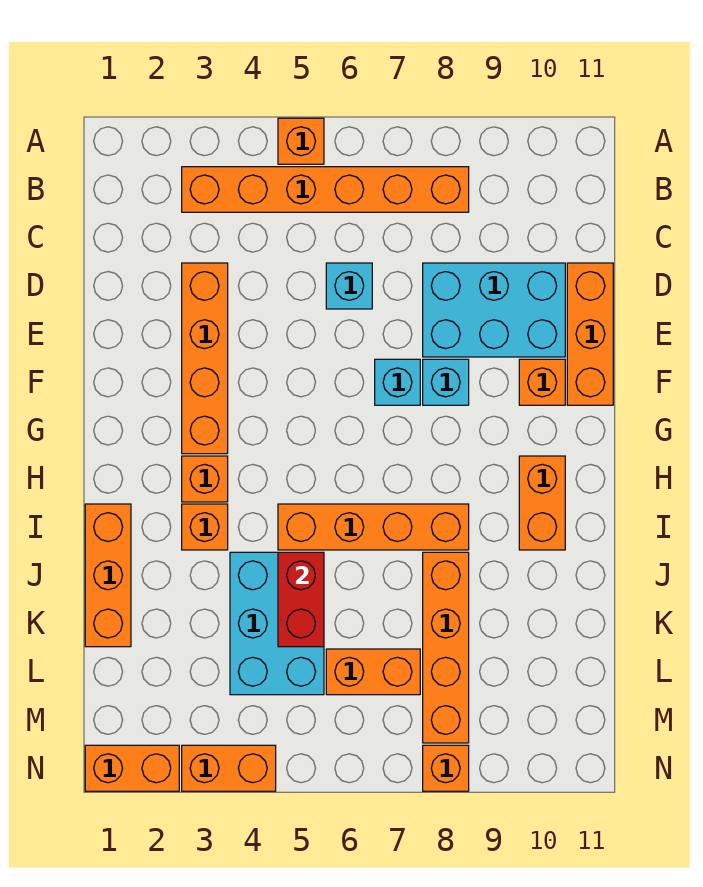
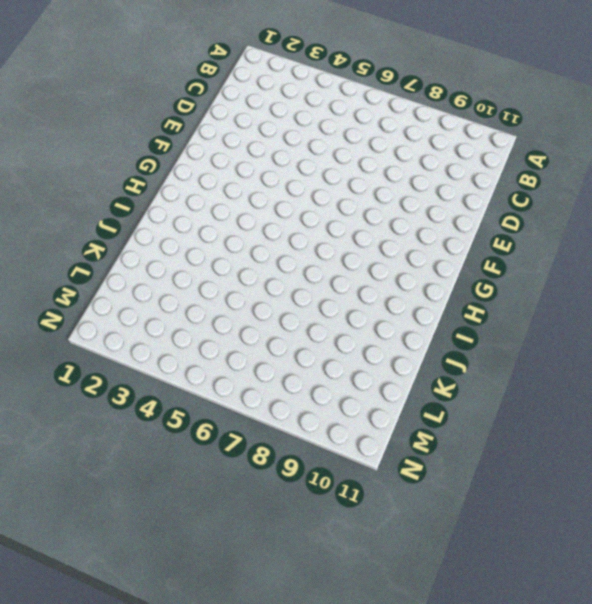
none -> orange brick A5 level 1
none -> orange brick B3:B8 level 1
none -> orange brick D3:G3 level 1

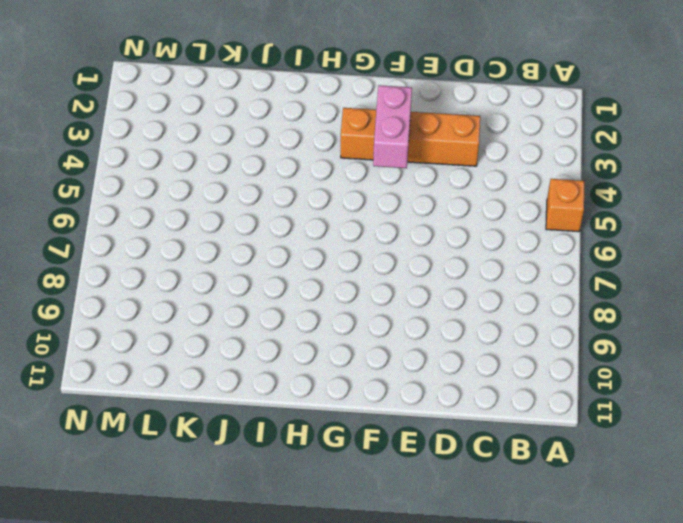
pink brick F3:F4 level 2 -> none
none -> orange brick B3:B8 level 1
none -> cyan brick D6 level 1
none -> cyan brick D8:E10 level 1

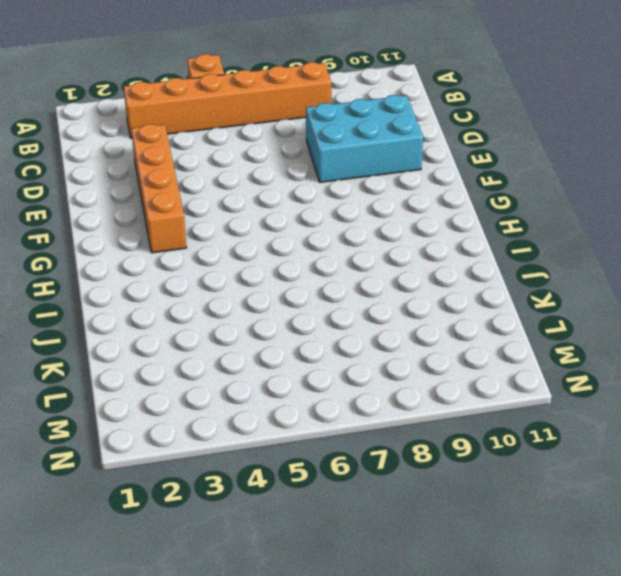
none -> cyan brick D6 level 1
none -> orange brick D11:F11 level 1
none -> cyan brick F7 level 1

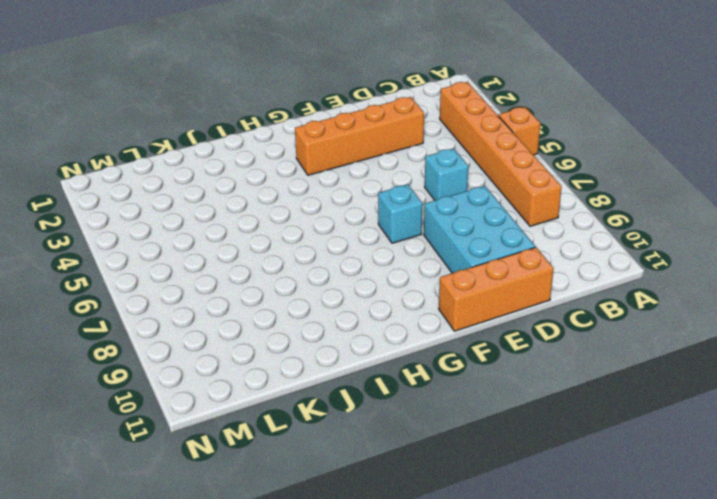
none -> cyan brick F8 level 1
none -> orange brick F10 level 1
none -> orange brick H3 level 1

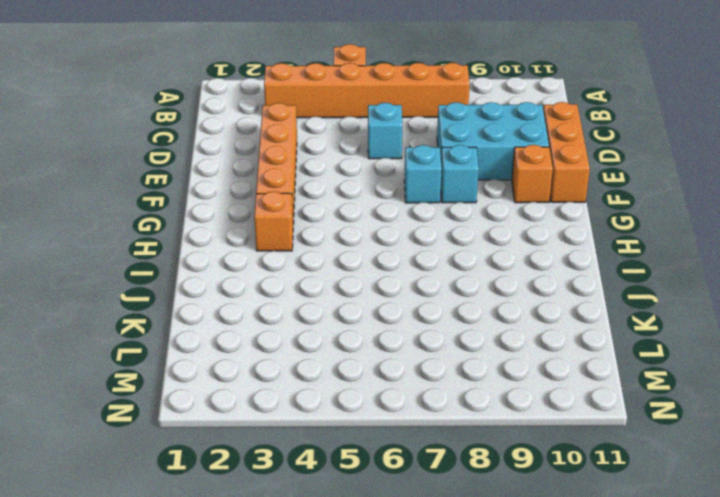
none -> orange brick H10:I10 level 1
none -> orange brick I1:K1 level 1
none -> orange brick I3 level 1

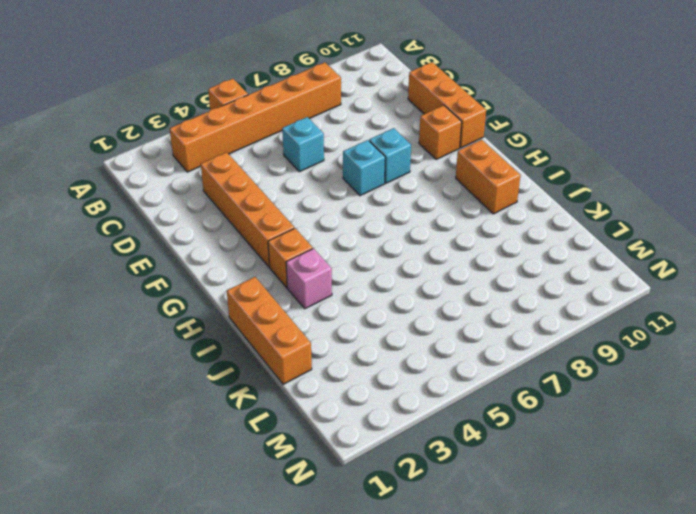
pink brick I3 level 1 -> orange brick I3 level 1
none -> cyan brick D8:E10 level 1
none -> orange brick I5:I8 level 1
none -> cyan brick J4:L5 level 1

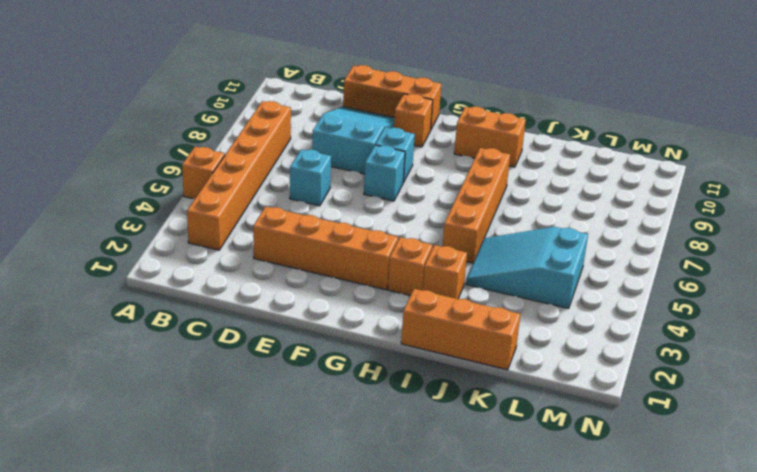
cyan slope D8:E10 level 1 top 8 -> cyan brick D8:E10 level 1
cyan slope J4:L5 level 1 top L -> cyan brick J4:L5 level 1
none -> orange brick J8:M8 level 1
none -> orange brick L6:L7 level 1
none -> orange brick N1:N2 level 1

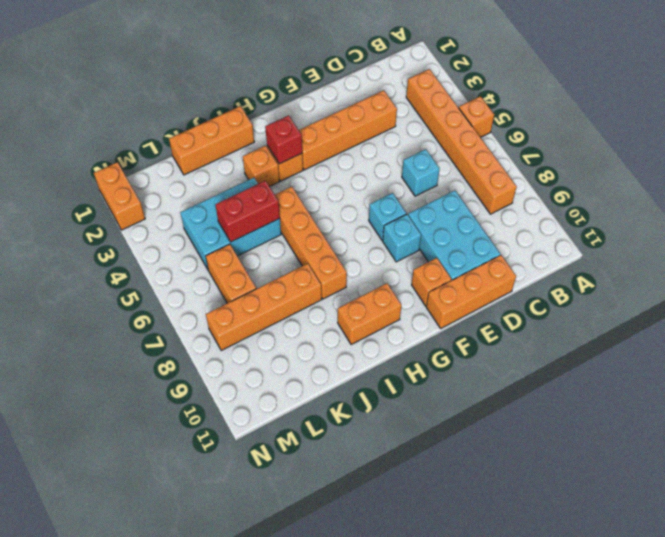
red brick H3 level 2 -> none
none -> orange brick N3:N4 level 1
none -> orange brick N8 level 1

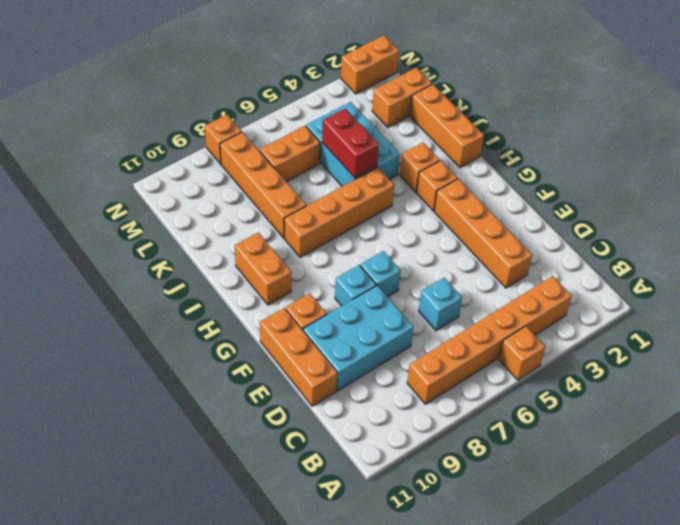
orange brick L1:L2 level 1 -> orange brick N3:N4 level 1

